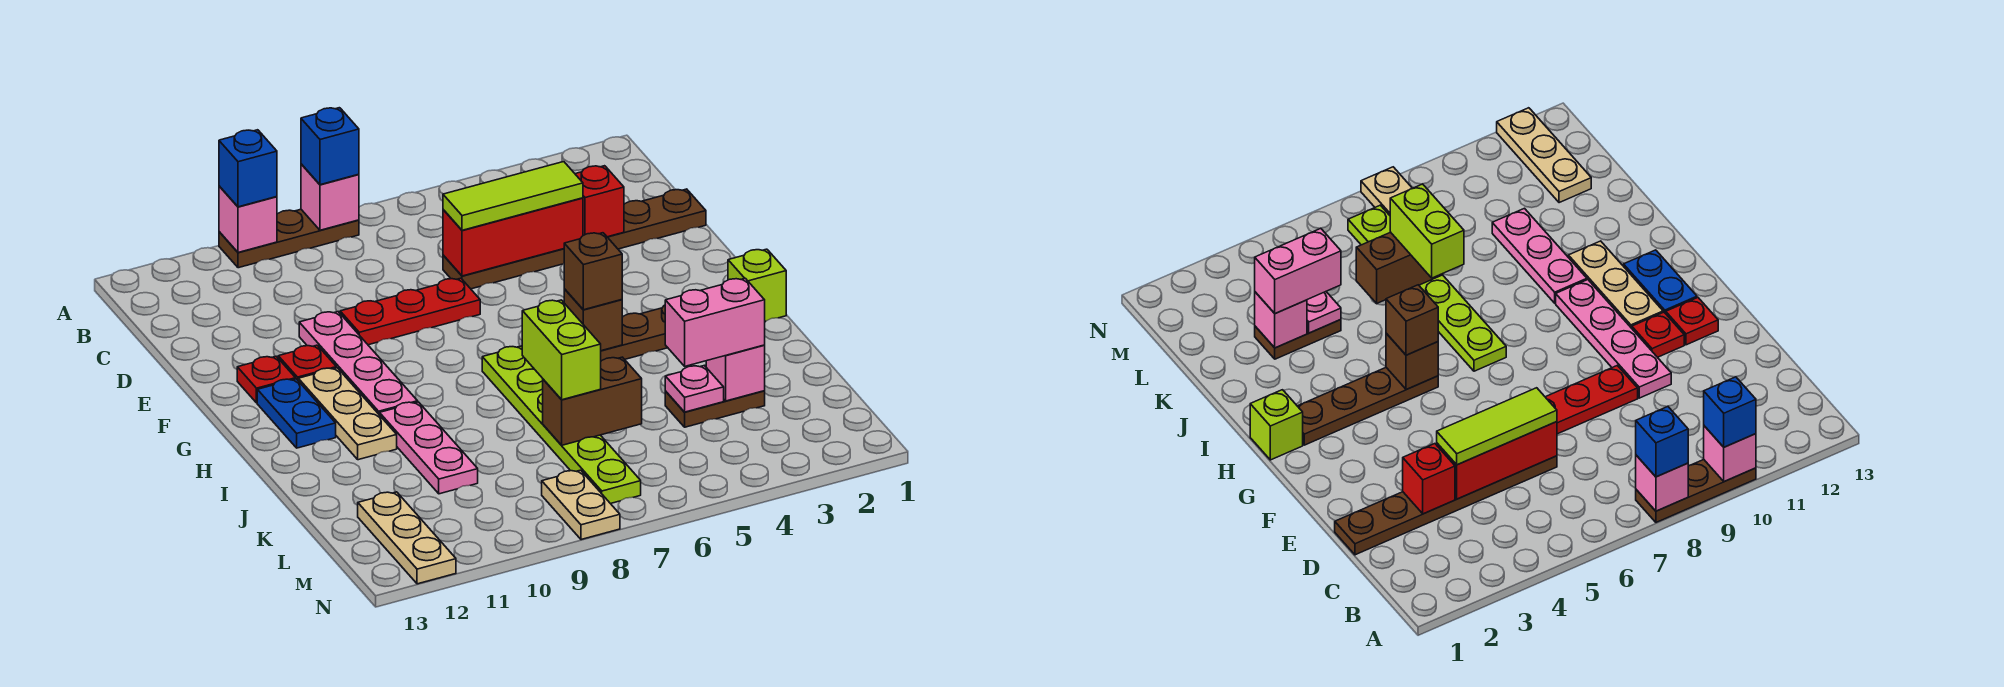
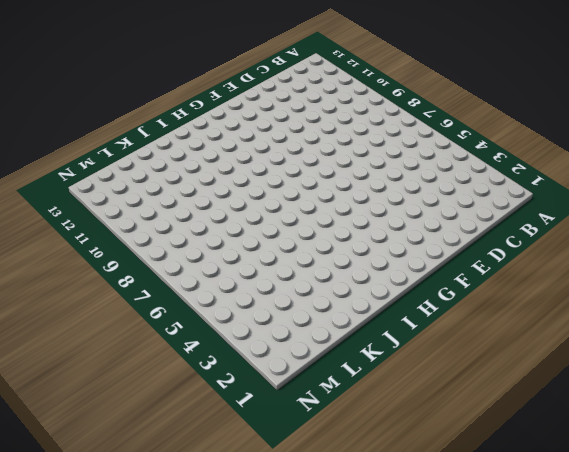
none -> brown plate A8:A10 level 1
none -> brown plate D1:D6 level 1
none -> red plate E7:E9 level 1

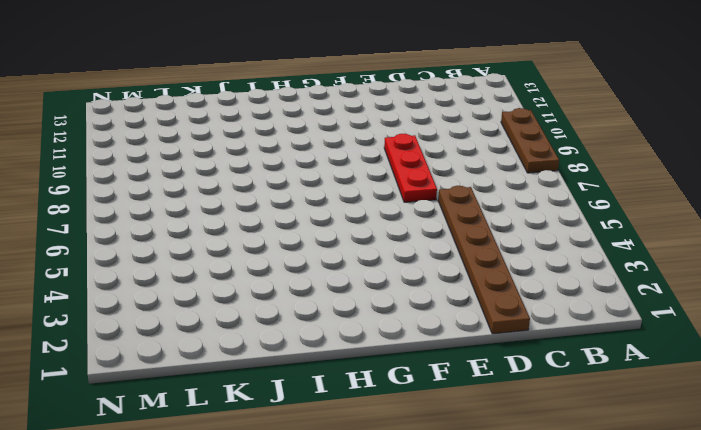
none -> pink plate E10:H10 level 1
none -> red plate F11 level 1
none -> red plate F12 level 1

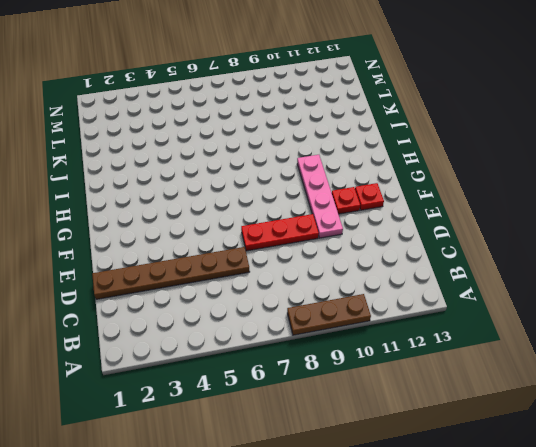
none -> tan plate G11:I11 level 1
none -> blue plate G12:H12 level 1
none -> lime brick H1 level 1

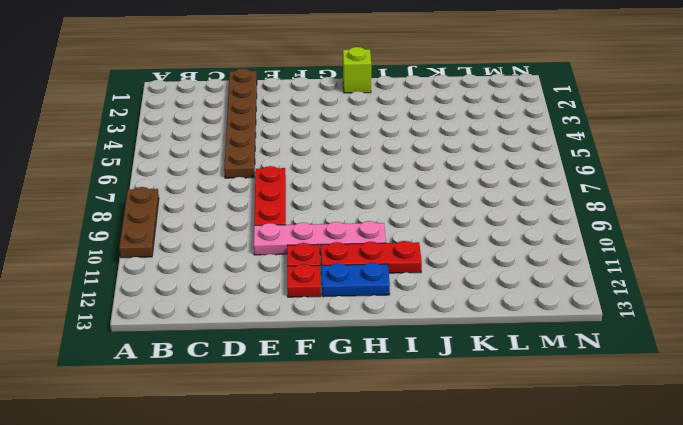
red plate G11:I11 level 1 -> tan plate G11:I11 level 1
none -> brown plate H2:H5 level 1
none -> lime plate H7:M7 level 1
none -> pink plate I10:K10 level 1

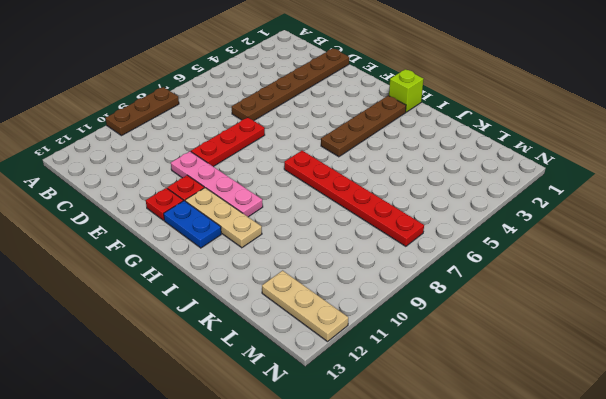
red plate H7:M7 level 1 -> lime plate H7:M7 level 1
none -> pink plate I10:K10 level 1
none -> brown plate K3:K4 level 1
none -> tan plate M8:N8 level 1

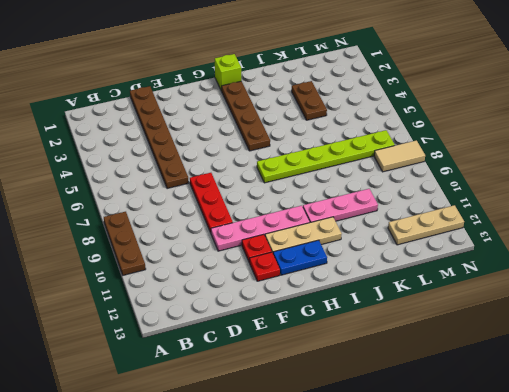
tan tile M8:N8 level 1 -> tan plate M8:N8 level 1
none -> pink brick A8 level 2
none -> pink brick A10 level 2
none -> red brick D3 level 2

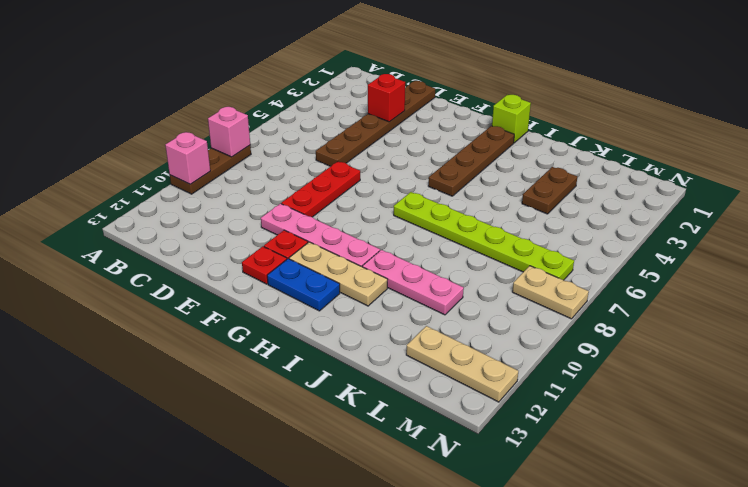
none -> red brick D4:D6 level 2
none -> brown brick H5 level 2
none -> pink brick K3 level 2

